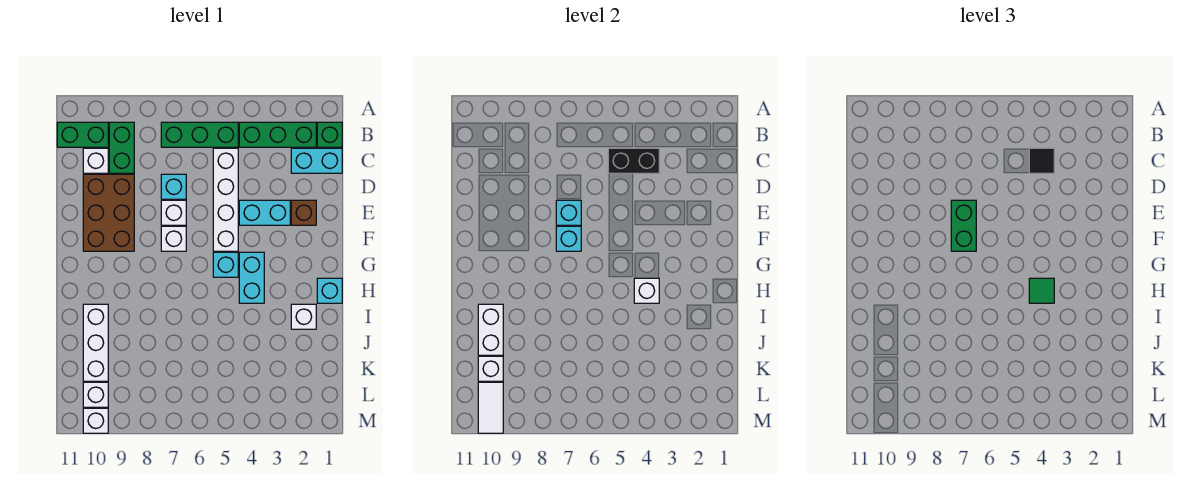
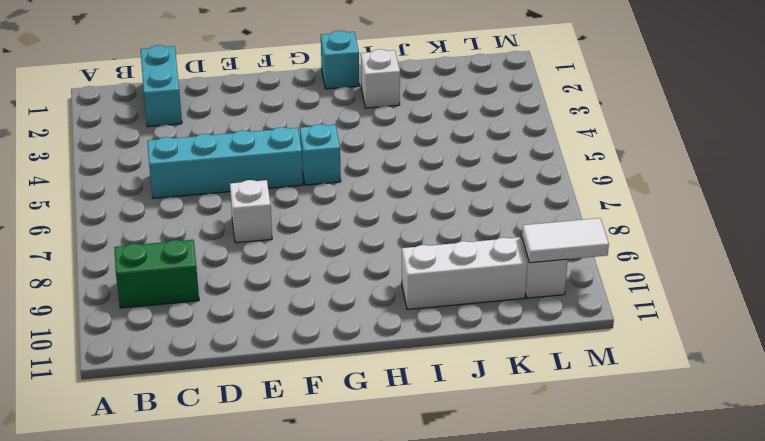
cyan brick C5:F5 level 1 -> white brick C5:F5 level 1
none -> green brick B1 level 1
none -> green brick B2:B4 level 1
none -> green brick B5:B7 level 1
none -> green brick B10:B11 level 1

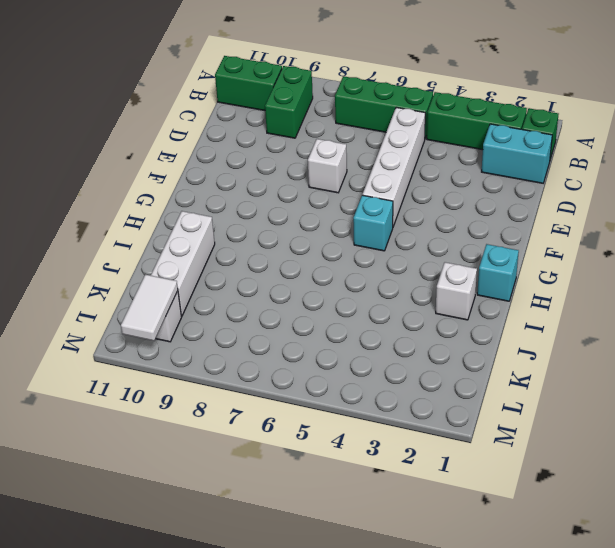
none -> white brick C10 level 1
none -> cyan brick D7 level 1
none -> brown brick D9:F10 level 1
none -> brown brick E2 level 1

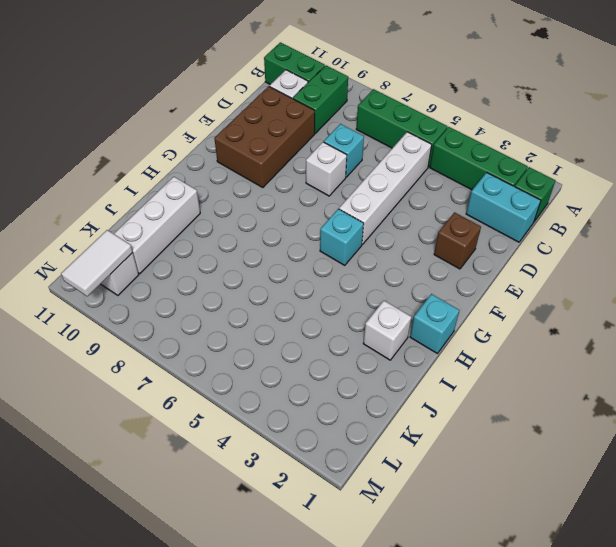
none -> cyan brick E3:E4 level 1
none -> white brick F7 level 1
none -> cyan brick G4:H4 level 1
none -> white brick M10 level 1

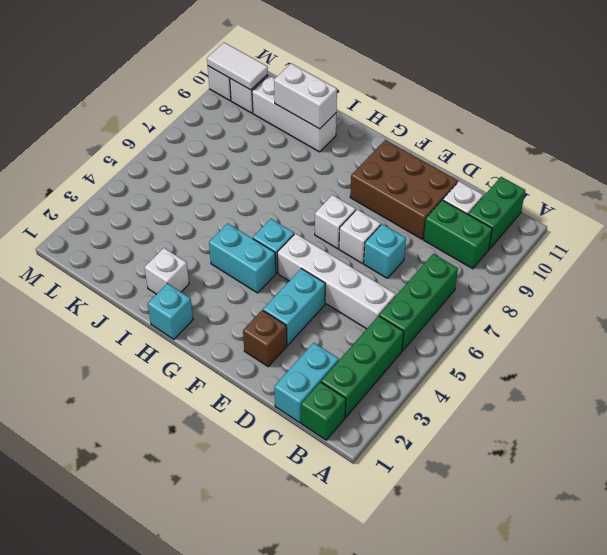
none -> black brick C4:C5 level 2
none -> cyan brick E7 level 2
none -> cyan brick F7 level 2
none -> white brick H4 level 2

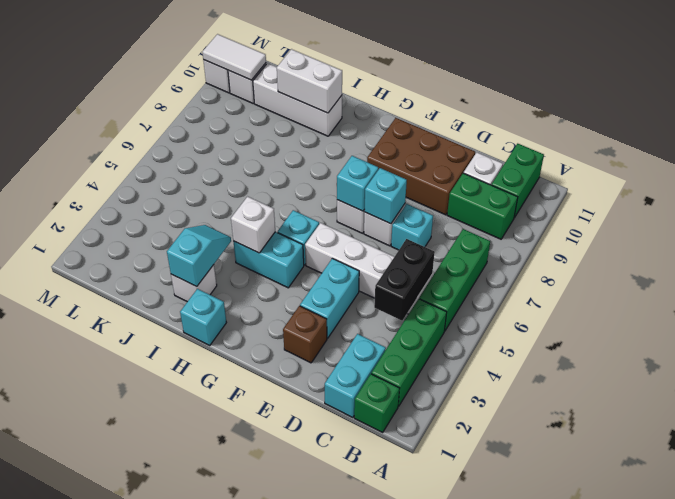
cyan slope I2:I3 level 2 top 2 -> none
none -> white brick K10 level 2
none -> black tile C4 level 3
none -> green brick E7:F7 level 3
none -> green tile H4 level 3

